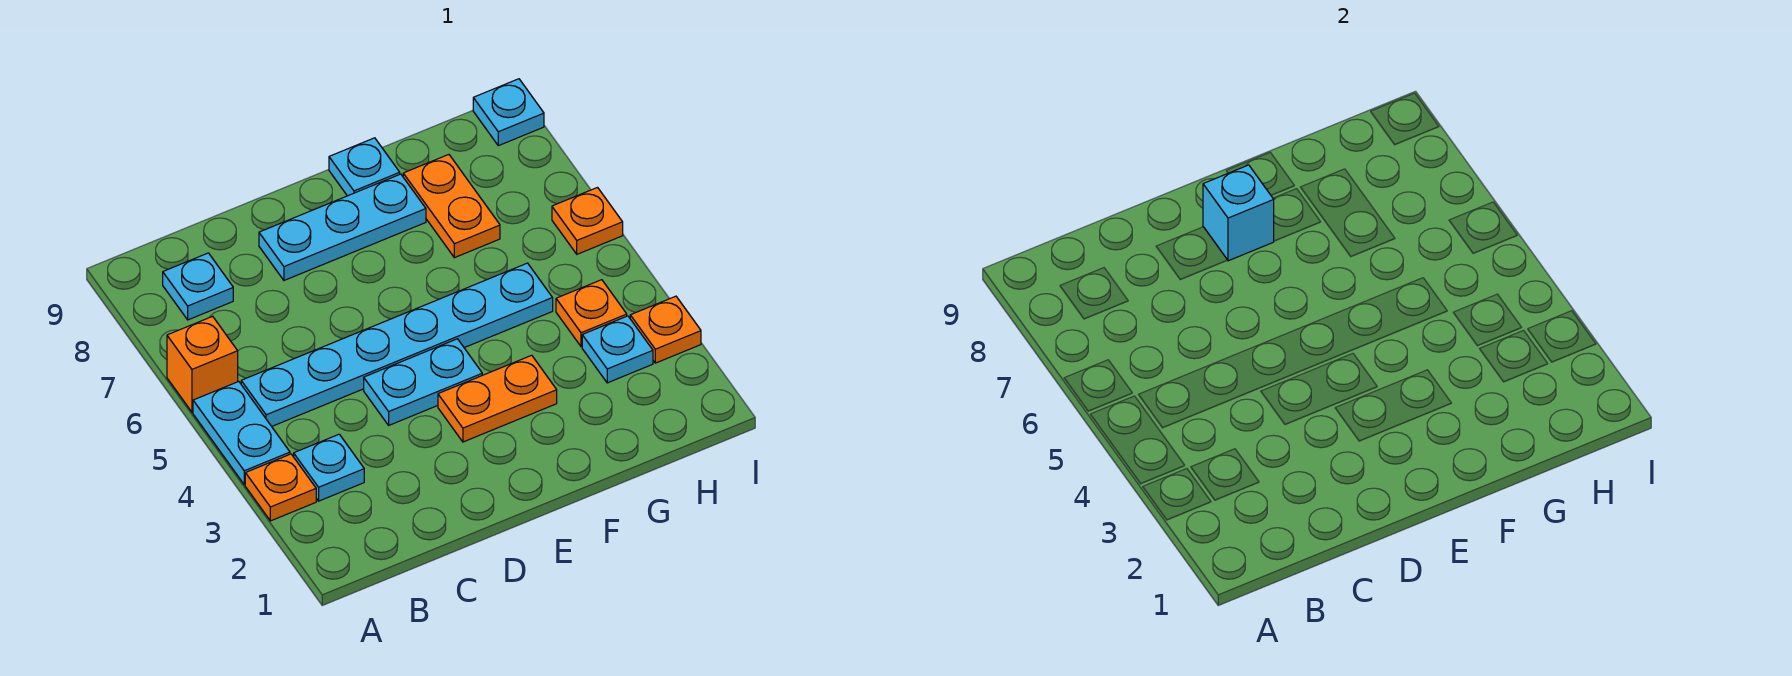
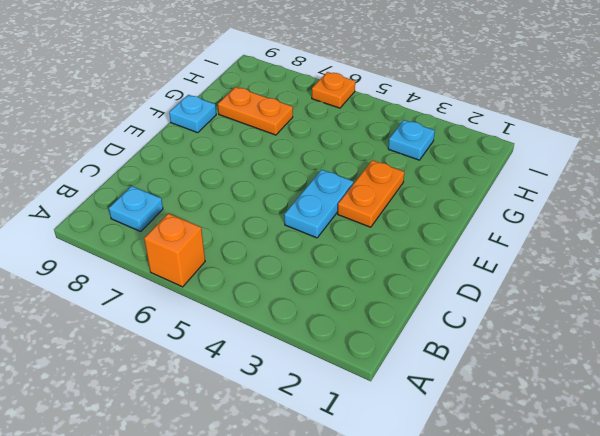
none -> orange plate A3 level 1
none -> cyan plate A4:A5 level 1
none -> cyan plate B3 level 1

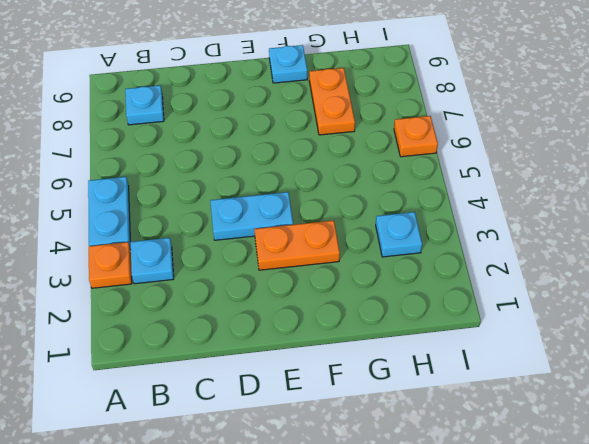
none -> orange brick A6 level 1
none -> cyan plate B5:G5 level 1
none -> cyan plate D8:F8 level 1

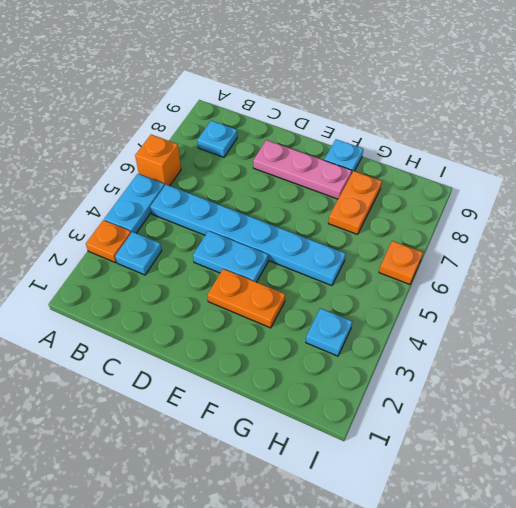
pink plate D8:F8 level 1 -> cyan plate D8:F8 level 1
none -> orange plate H4 level 1
none -> orange plate I3 level 1
none -> cyan plate I9 level 1

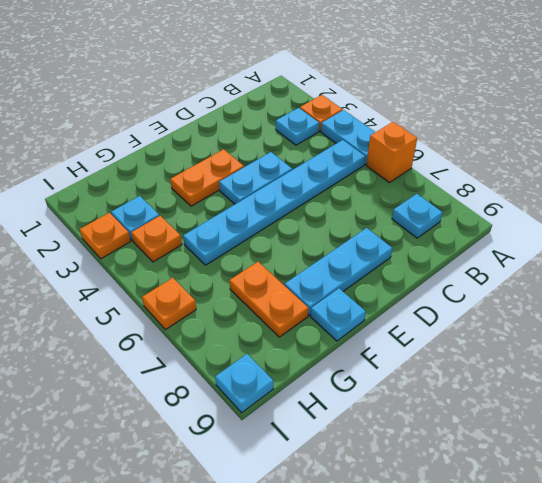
none -> cyan brick E8 level 2

